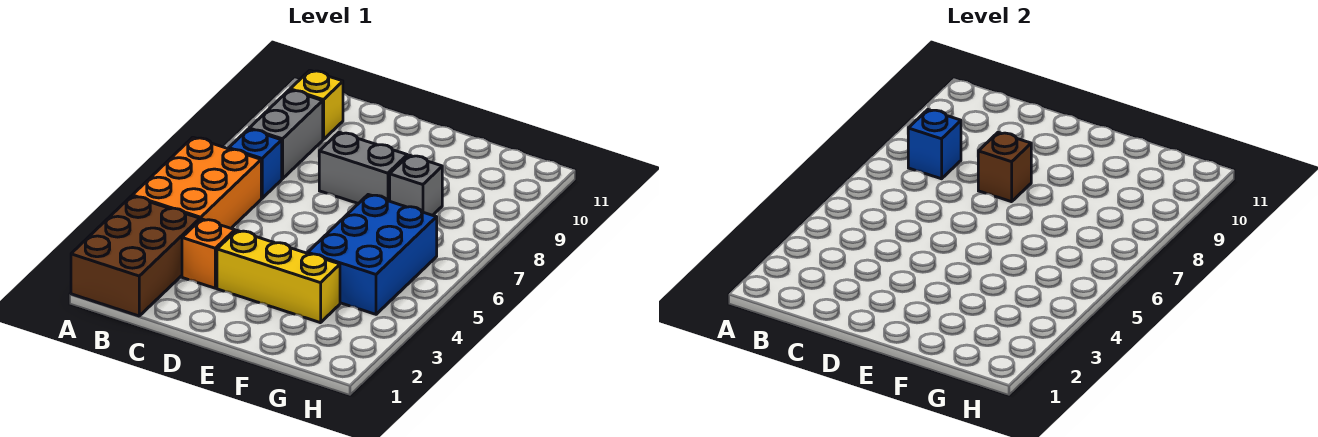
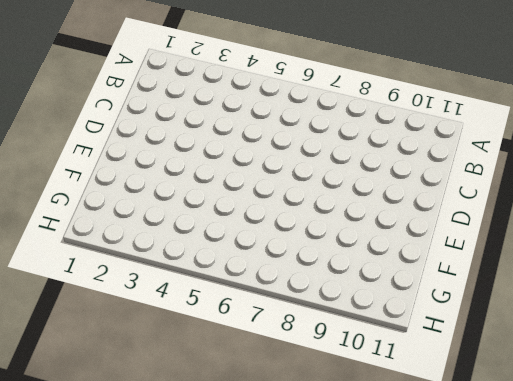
none -> brown brick A1:B3 level 1
none -> orange brick A4:B6 level 1
none -> blue brick B7 level 1

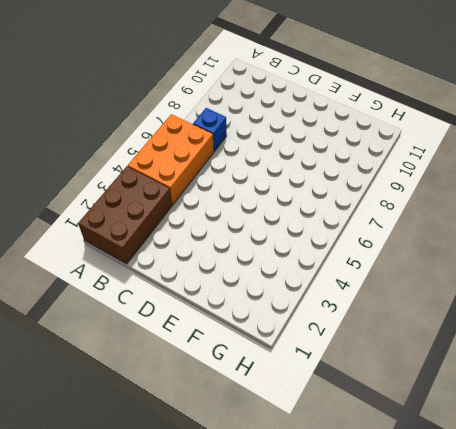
none -> grey brick B8:B9 level 1
none -> yellow brick B10 level 1
none -> orange brick C3 level 1

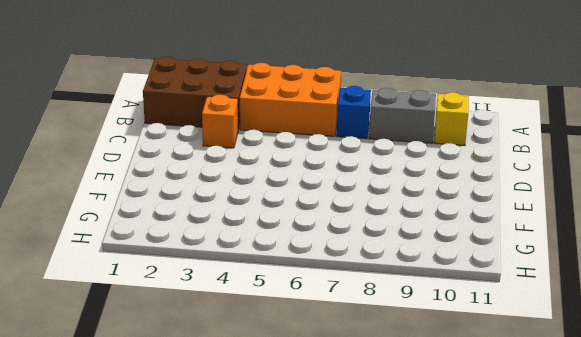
none -> yellow brick D3:F3 level 1
none -> grey brick D8:E8 level 1
none -> blue brick F4:G6 level 1

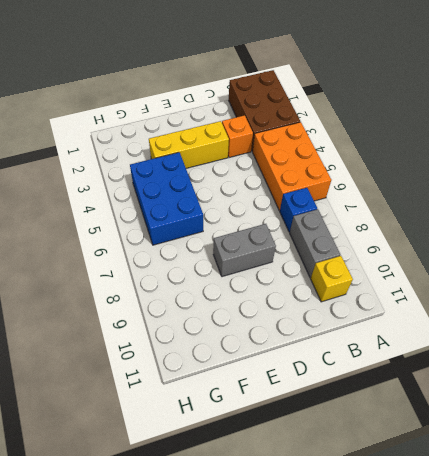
none -> grey brick F8 level 1
none -> blue brick B8 level 2
none -> brown brick D8 level 2

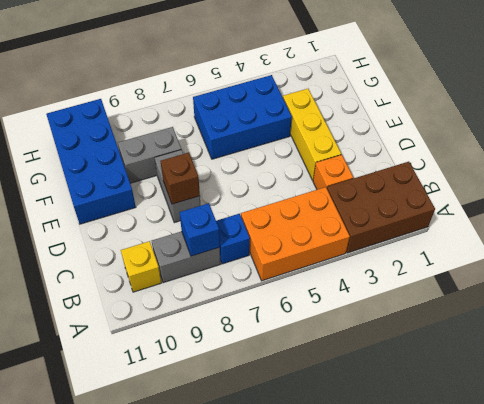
blue brick E10:H11 level 1 -> none
grey brick F8:F9 level 1 -> grey brick F8 level 1

